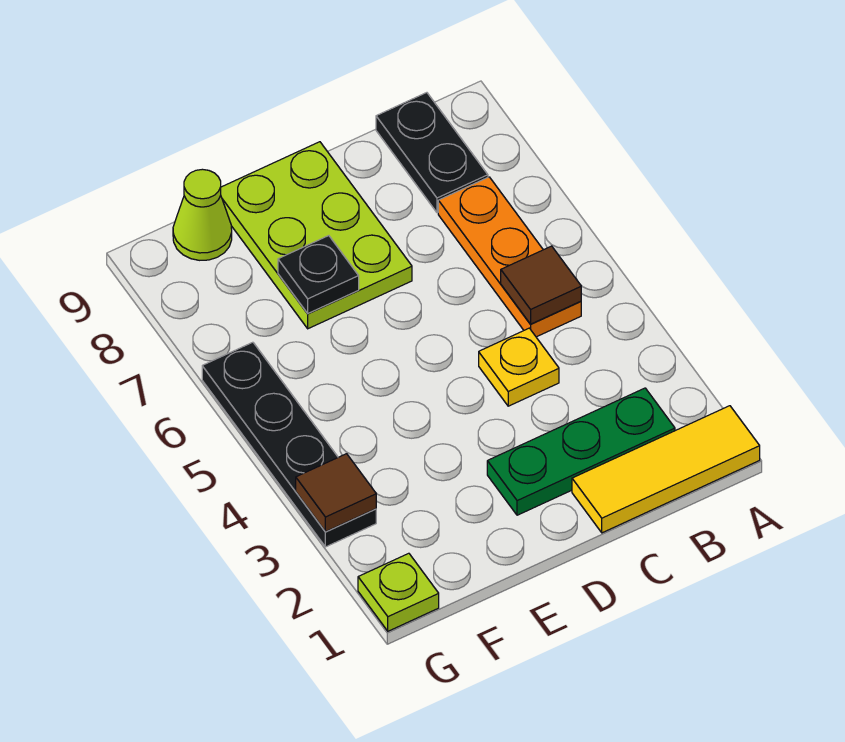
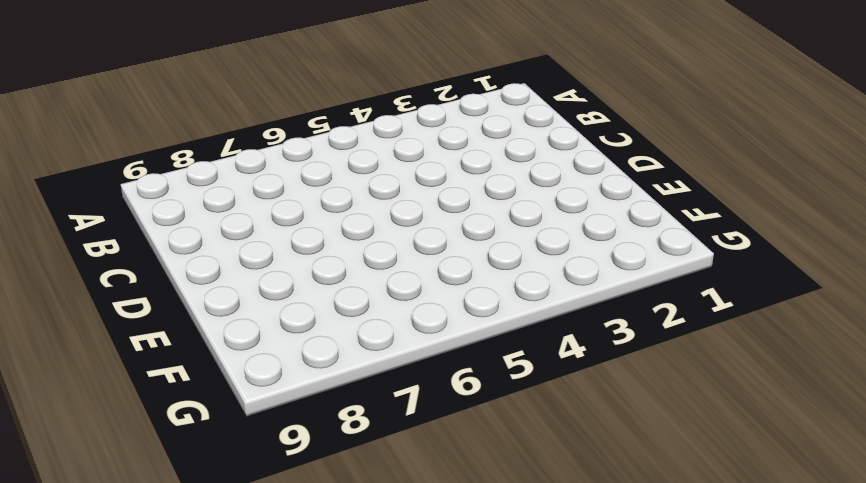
none -> yellow tile A1:C1 level 1
none -> green plate B2:D2 level 1
none -> orange plate B5:B7 level 1

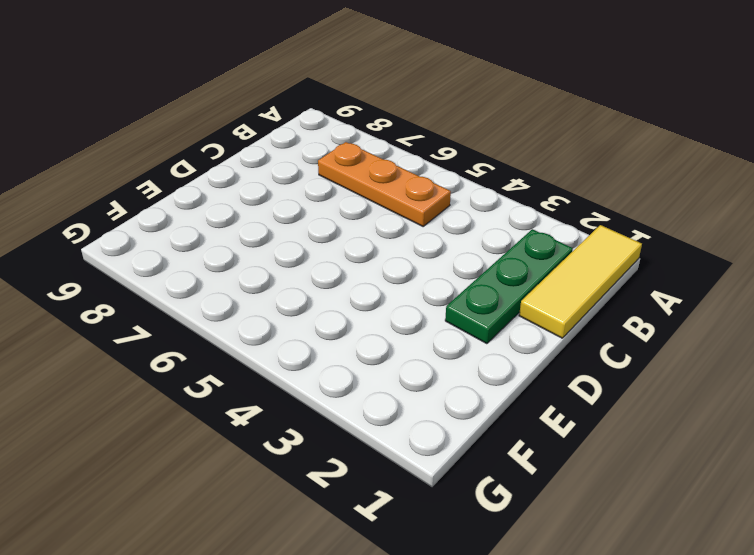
none -> black plate B8:B9 level 1
none -> yellow plate C4 level 1
none -> lime plate D7:E9 level 1

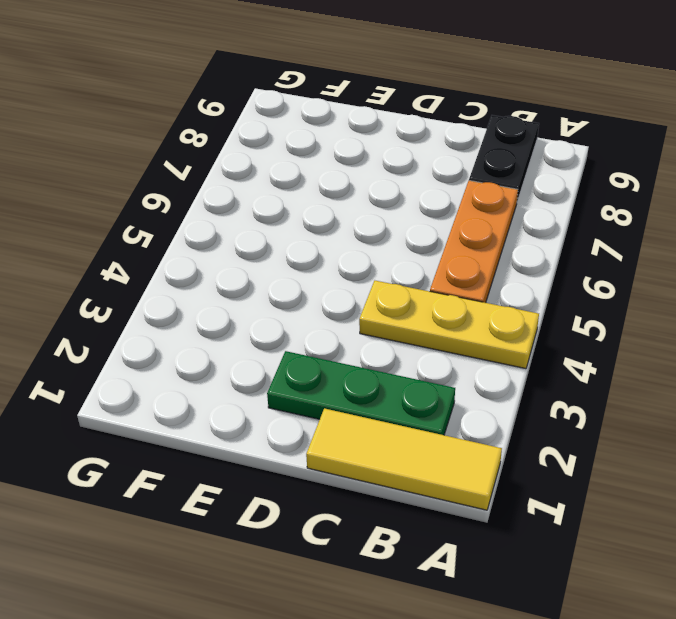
yellow plate A4:C4 level 1 -> yellow plate C4 level 1
none -> lime plate D7:E9 level 1
none -> lime cone F9 level 1
none -> lime plate G1 level 1

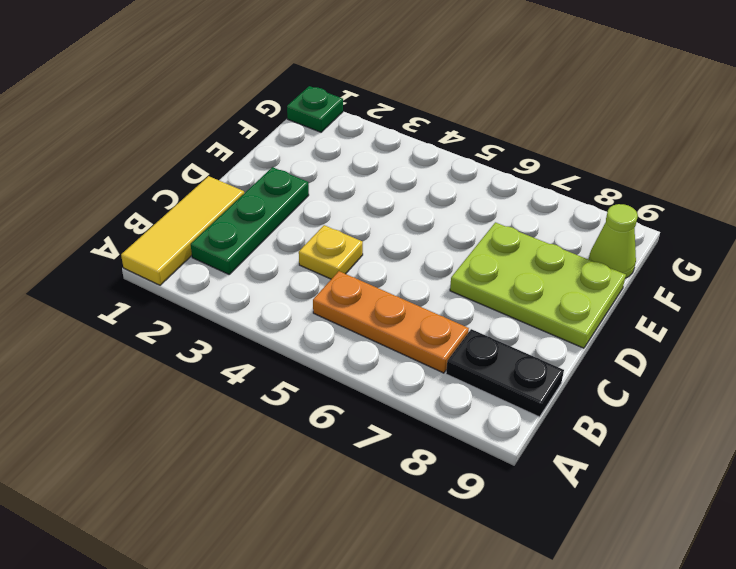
green plate G1 level 1 -> lime plate G1 level 1
none -> black plate G3:G6 level 1
none -> brown tile B5 level 2
none -> black plate E7 level 2

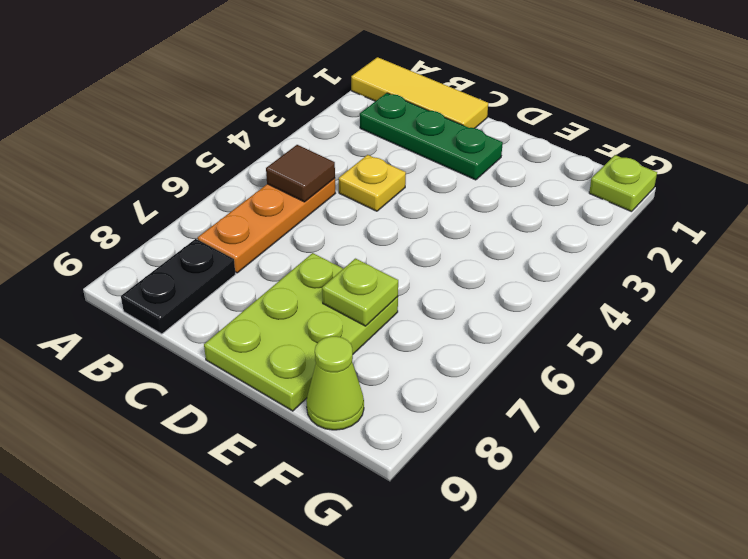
lime plate E7 level 2 -> black plate E7 level 2
none -> black plate G3:G6 level 1
none -> brown tile G3 level 2

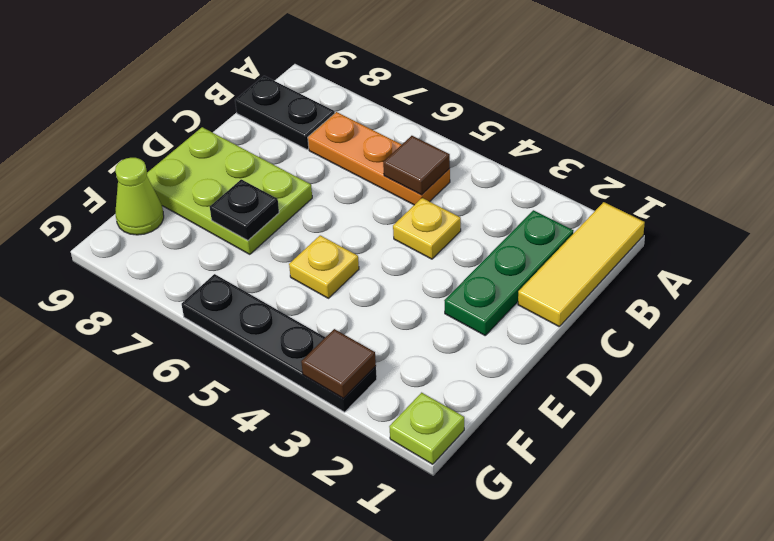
yellow plate E5 level 1 -> none

